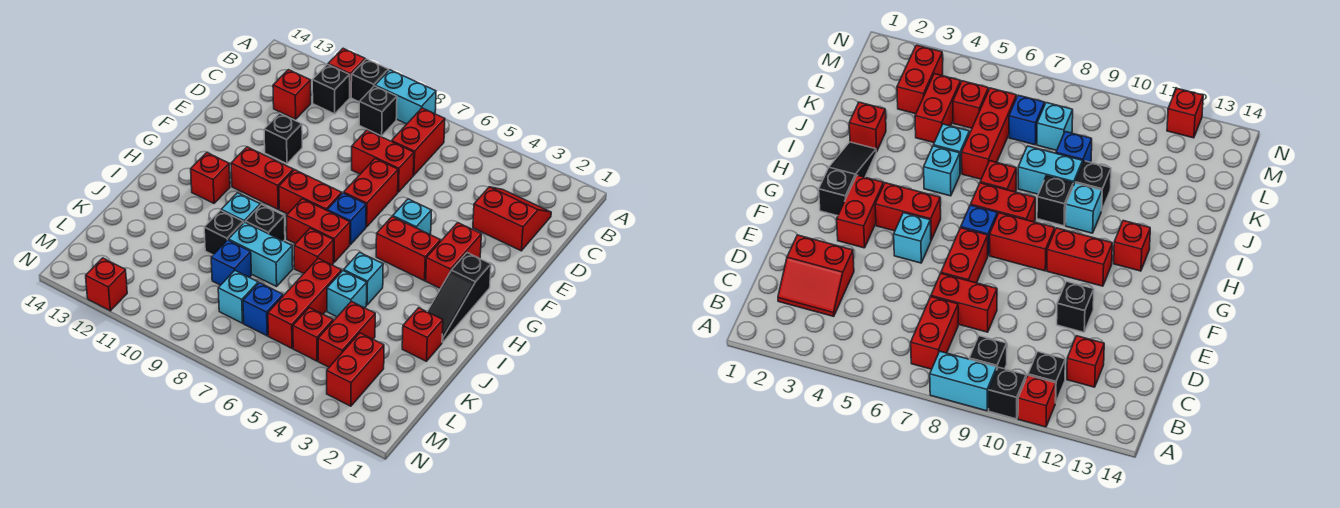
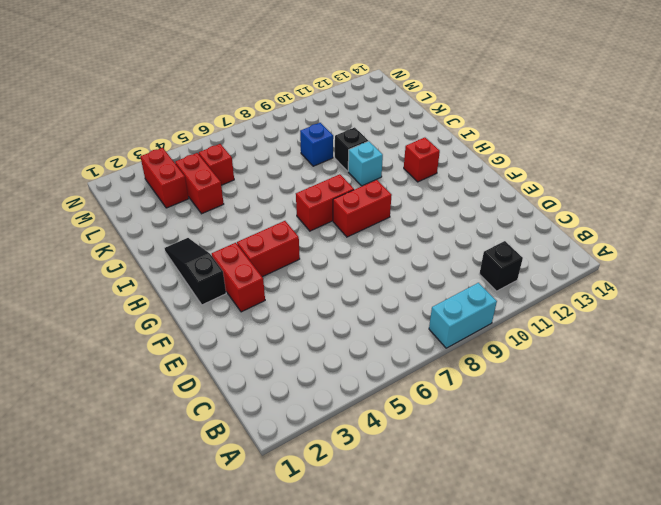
none -> black brick A10 level 1
none -> red brick A11 level 1
none -> red brick B7:C7 level 1
none -> black brick B9 level 1

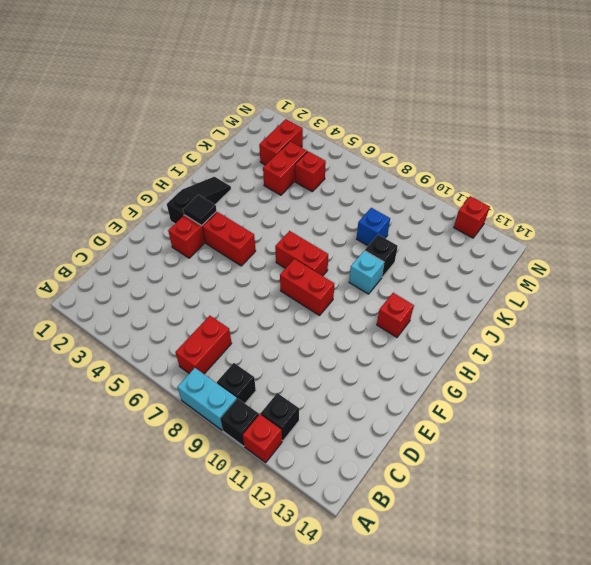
black tile G3 level 2 -> none
none -> red slope C2:D3 level 1 top D
none -> red brick C12 level 1
none -> red brick D7:D8 level 1
none -> red brick E7:F7 level 1

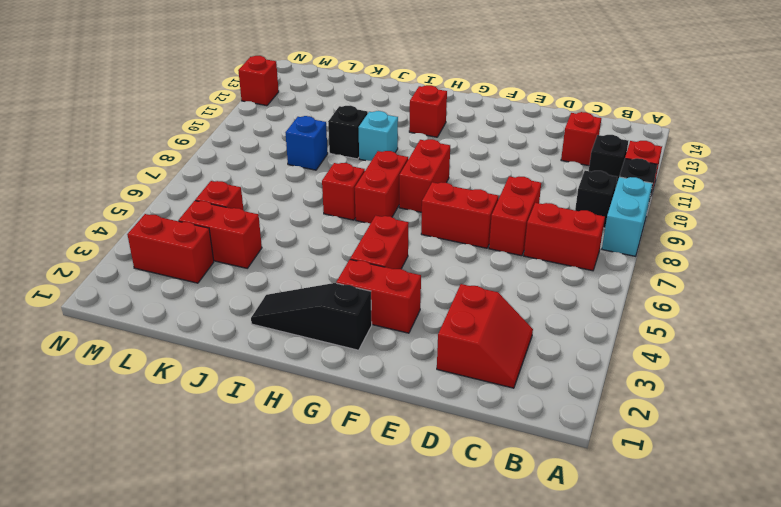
none -> black brick E11 level 1
none -> cyan brick F5 level 1
none -> blue brick G7 level 1
none -> red brick G10:G11 level 1

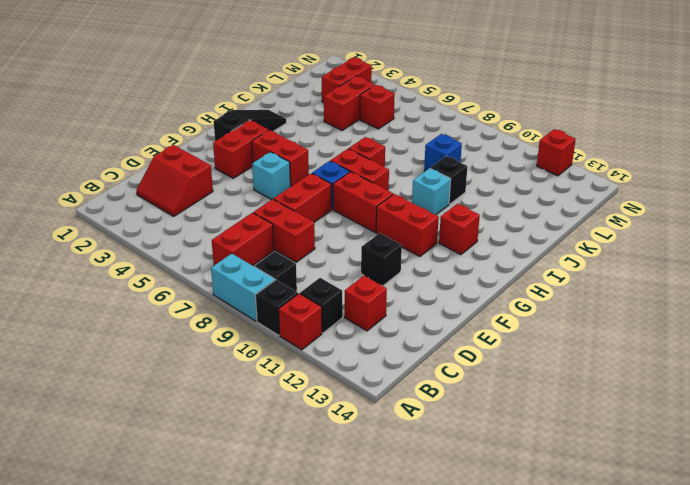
none -> cyan brick I5 level 1
none -> black brick I9 level 1
none -> red brick J2 level 1
none -> cyan brick J5 level 1

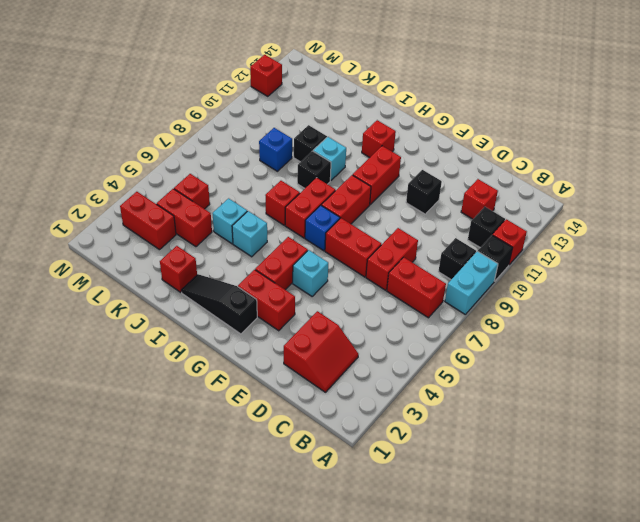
none -> red brick J6:L6 level 1
none -> cyan brick J8:J9 level 1
none -> blue brick L7 level 1
none -> cyan brick L8 level 1

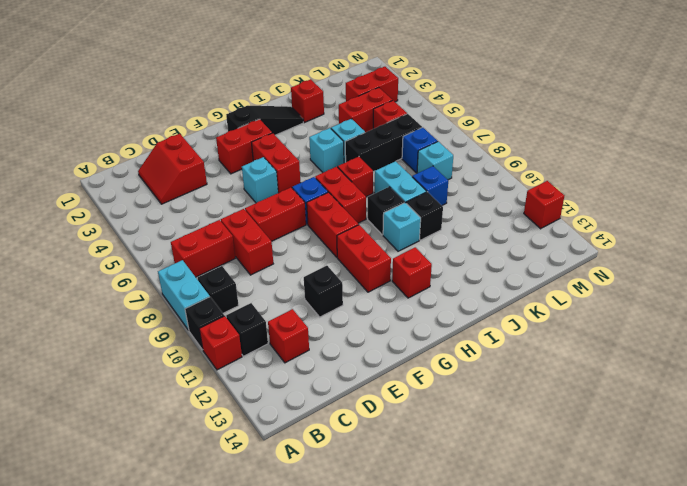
black brick J6:L6 level 1 -> red brick J6:L6 level 1

